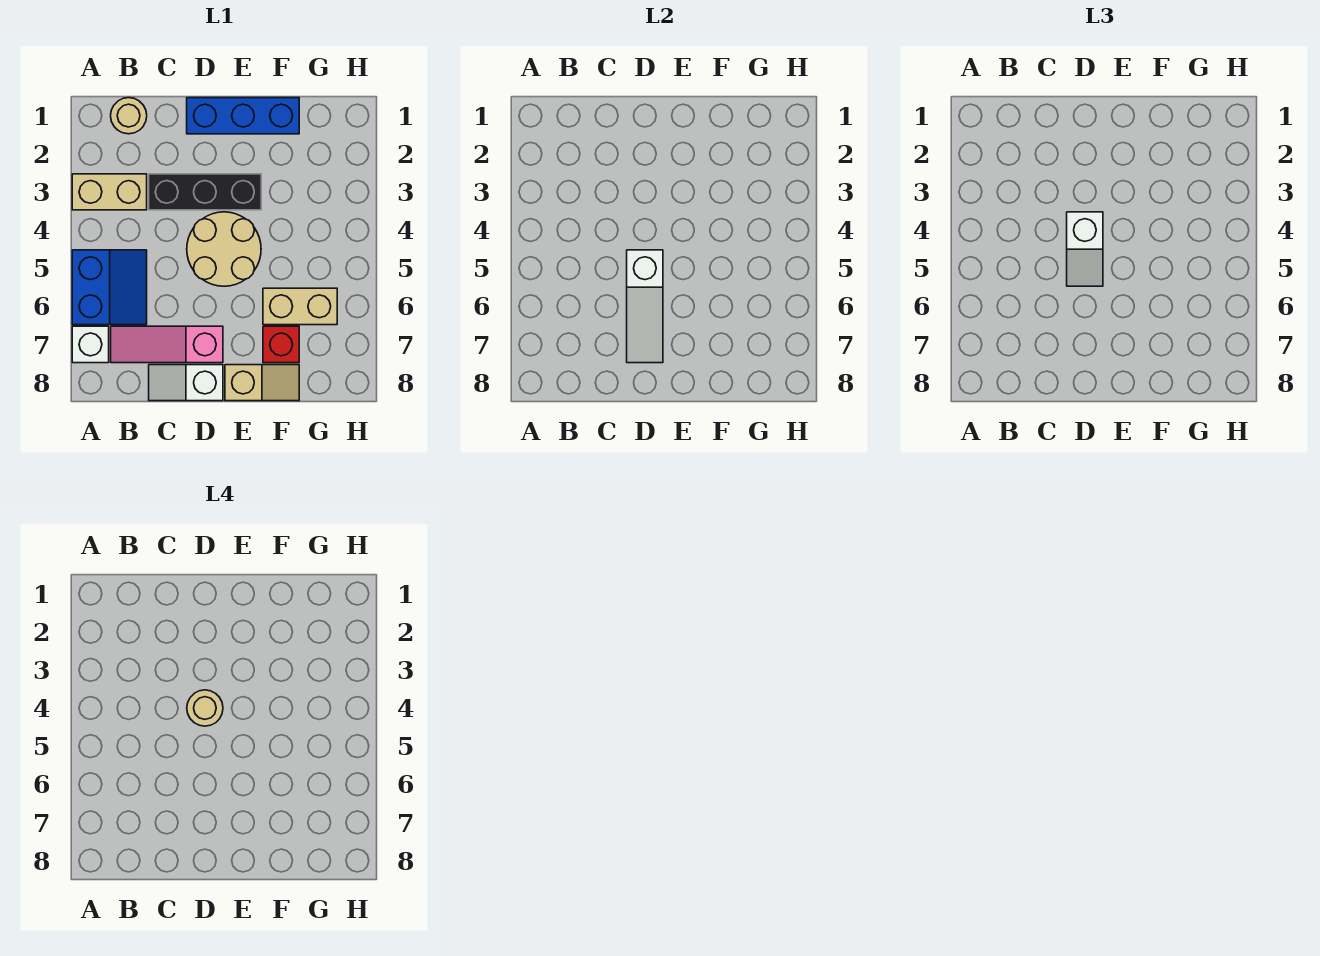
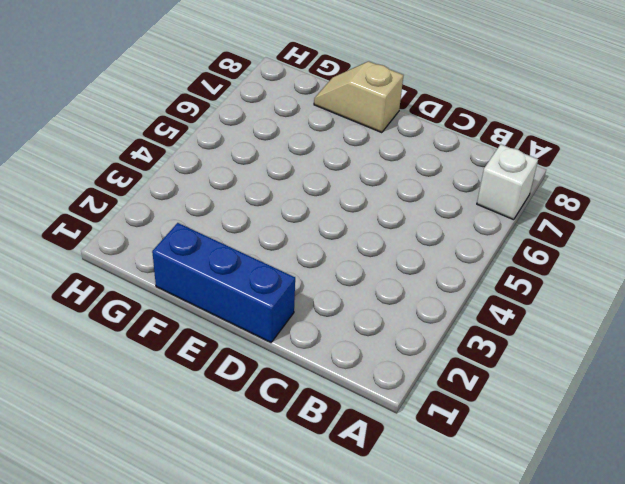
none -> tan brick A3:B3 level 1
none -> blue slope A5:B6 level 1 top A
none -> tan round brick B1 level 1

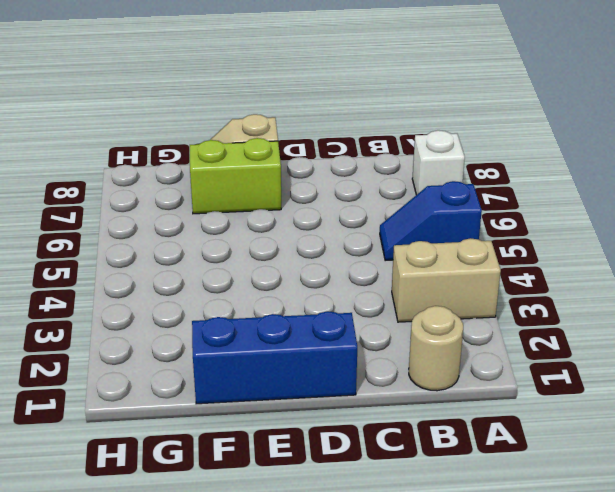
blue slope A5:B5 level 1 top A -> blue slope A5:B6 level 1 top A
lime brick E7:F7 level 1 -> red brick F7 level 1
none -> pink slope B7:D7 level 1 top D
none -> black brick C3:E3 level 1
none -> white slope C8:D8 level 1 top D

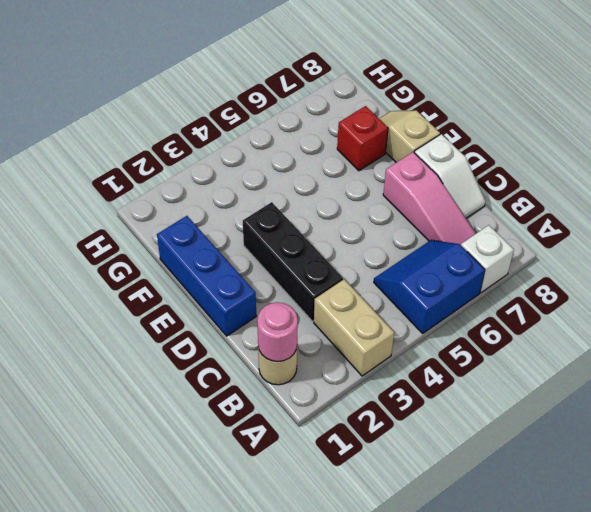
pink round brick B1 level 2 -> none
none -> tan round brick D4:E5 level 1
none -> tan brick F6:G6 level 1
none -> white slope D5:D7 level 2 top 5

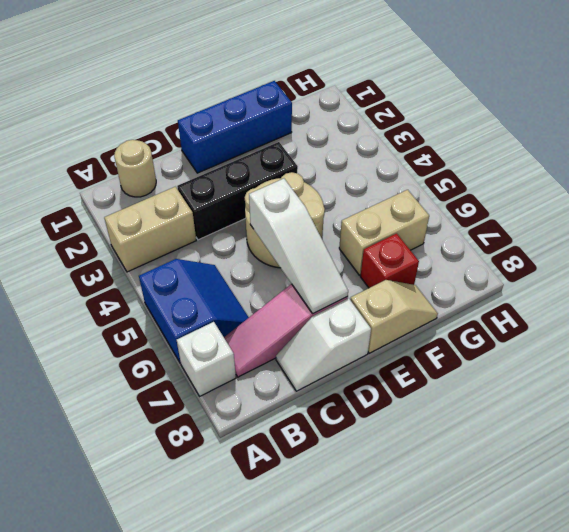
none -> white slope D4:D5 level 3 top 4
none -> tan round brick D4 level 4

